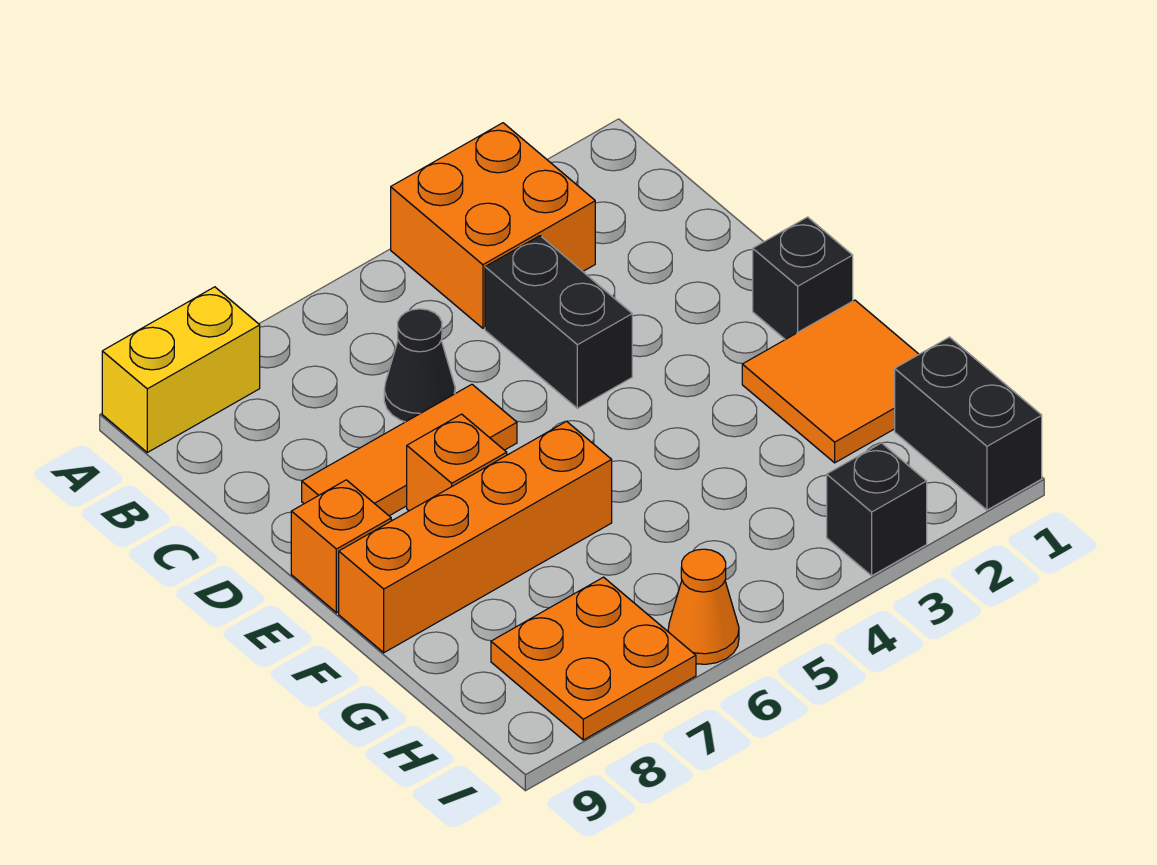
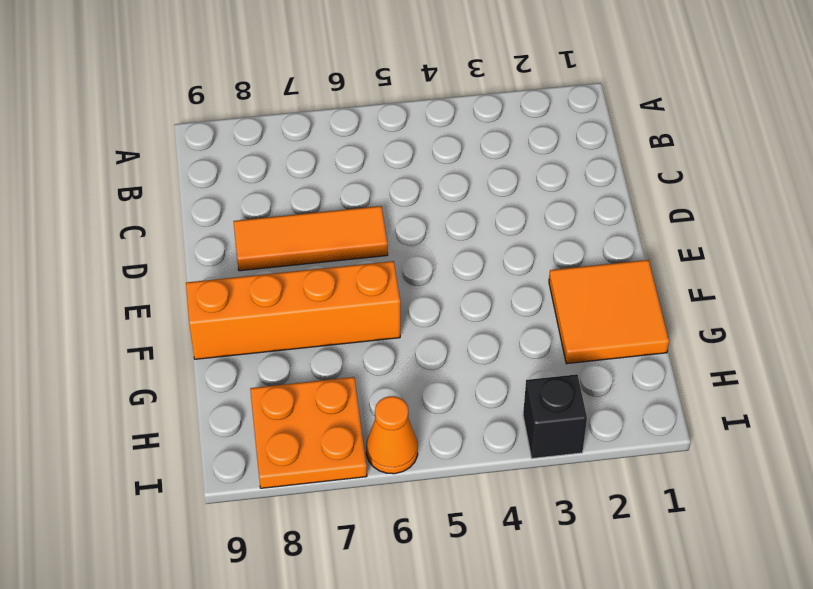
none -> orange brick A3:B4 level 1
none -> yellow brick A8:A9 level 1
none -> black brick C4:D4 level 1

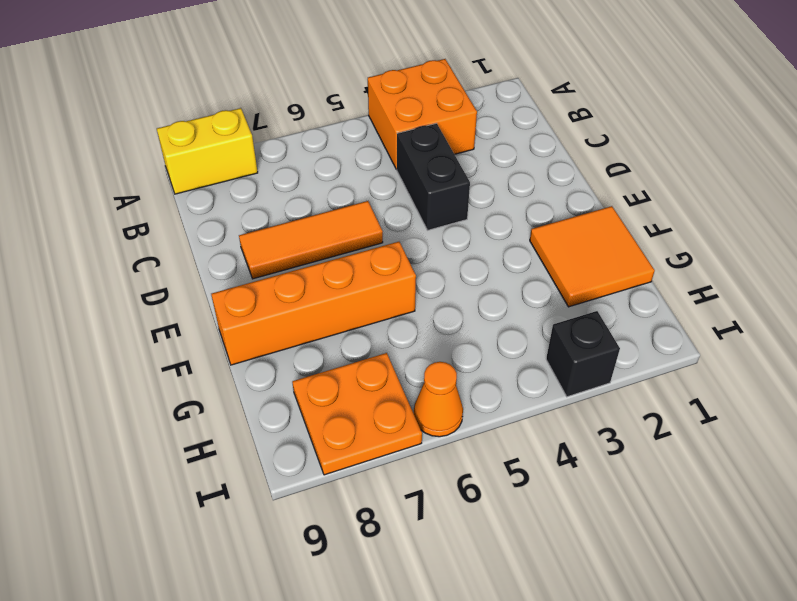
none -> black cone C6 level 1
none -> black brick E1 level 1
none -> orange brick E7 level 1

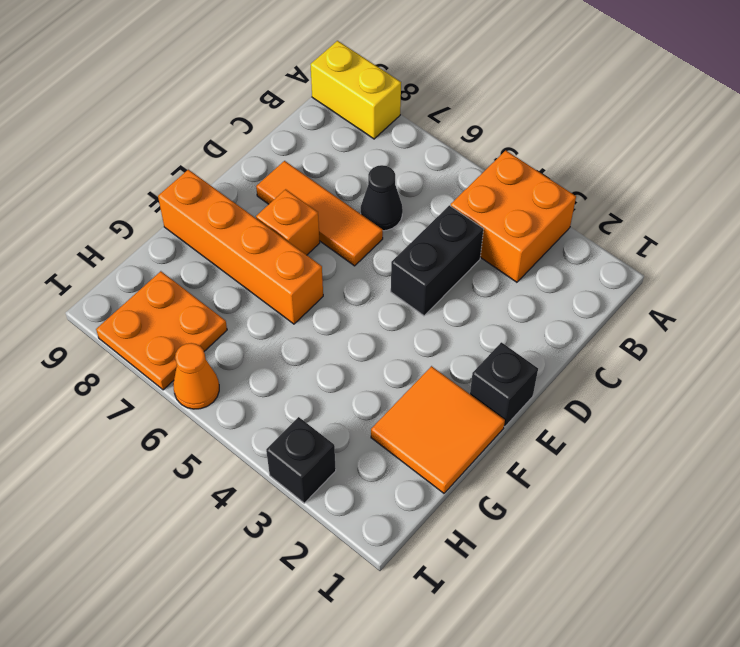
none -> orange brick E9 level 1
none -> black brick H1:I1 level 1

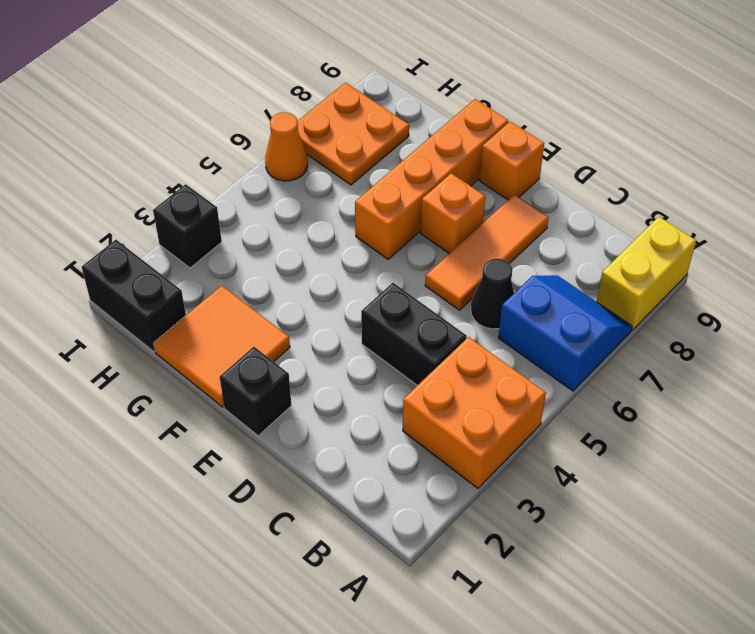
blue slope A6:B7 level 1 top 6 -> none

